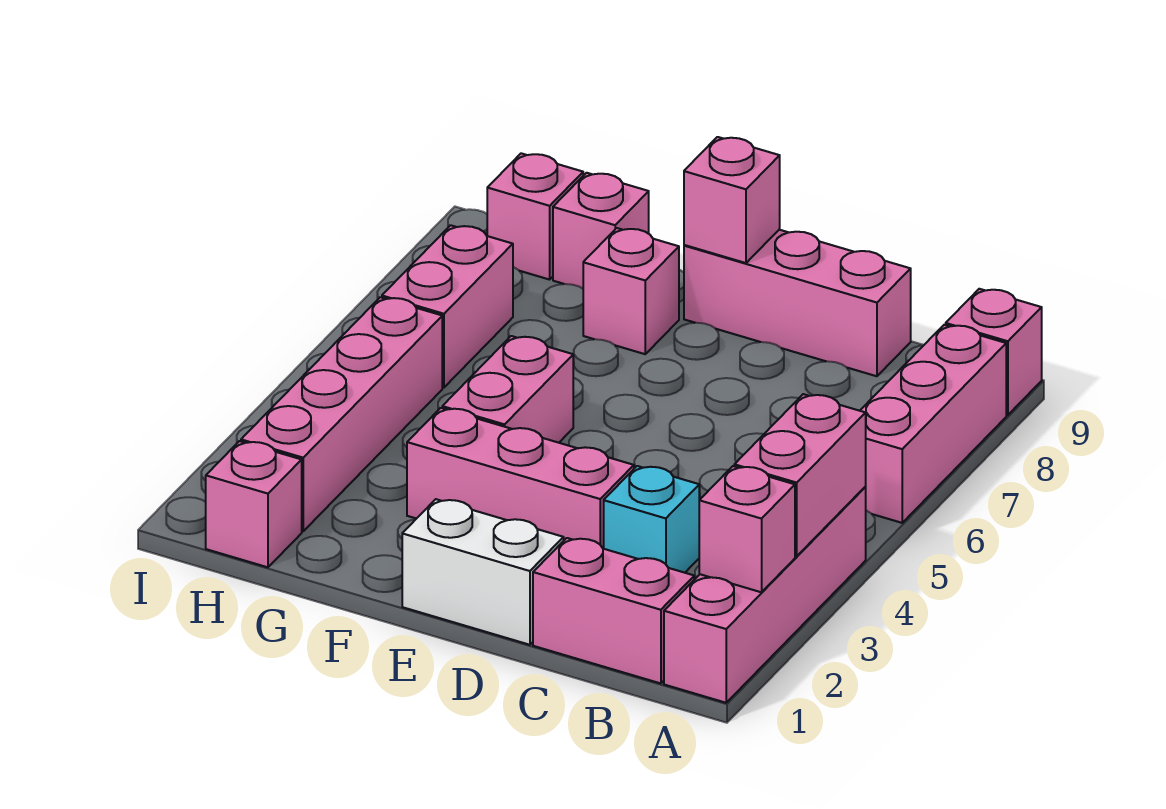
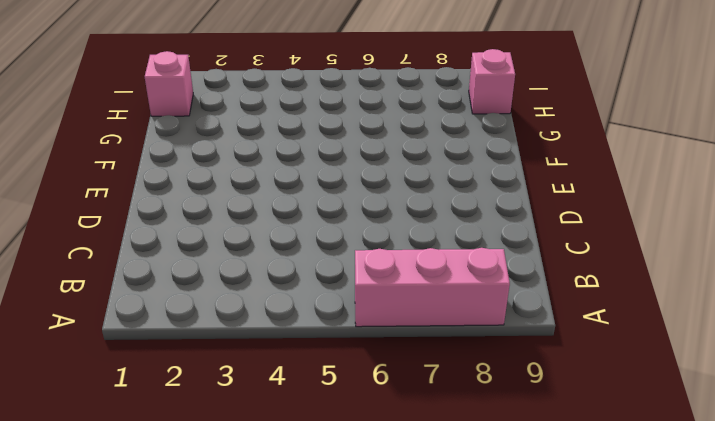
none -> pink brick A1:A4 level 1
none -> pink brick A9 level 1
none -> pink brick B1:C1 level 1

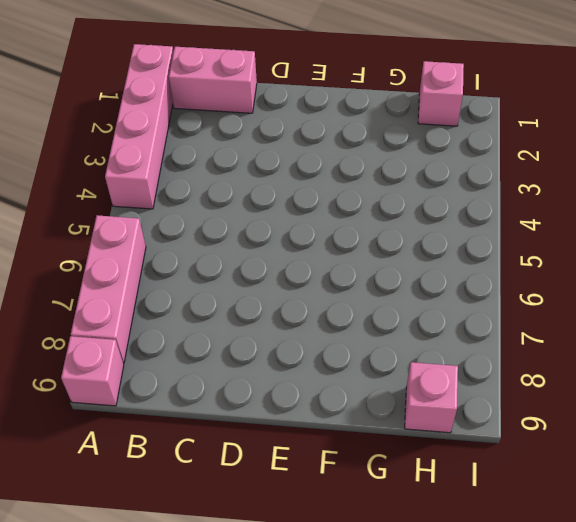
none -> cyan brick C3 level 1
none -> pink brick C9:E9 level 1
none -> white brick D1:E1 level 1

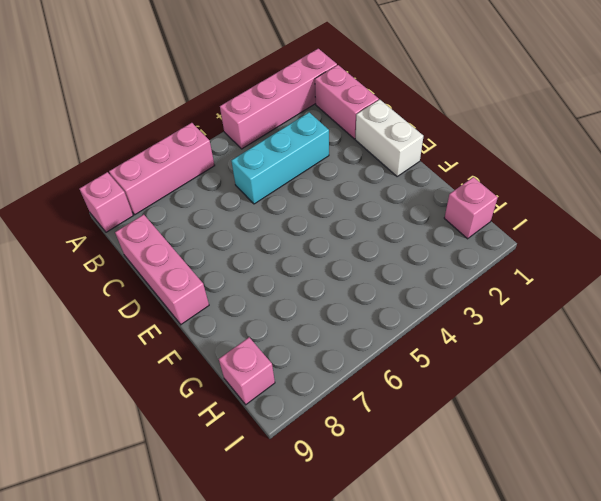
cyan brick C3:C5 level 1 -> cyan brick C3 level 1
none -> pink brick D3:F3 level 1
none -> pink brick F4:F5 level 1
none -> pink brick F8 level 1

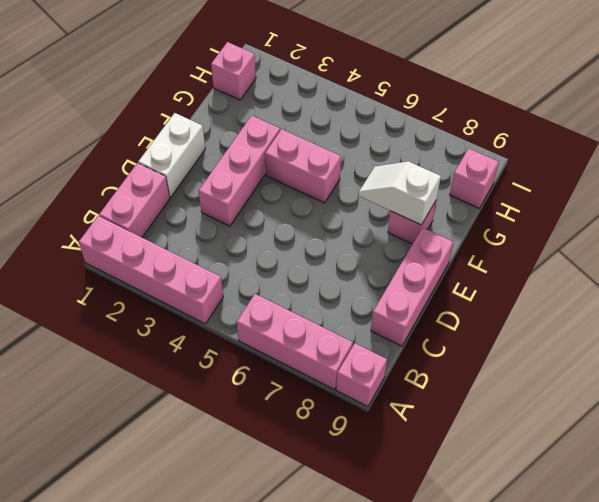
white slope F7:F8 level 2 top 8 -> none
none -> cyan brick C3 level 1
none -> pink brick G9 level 1
none -> pink brick H2:H5 level 1

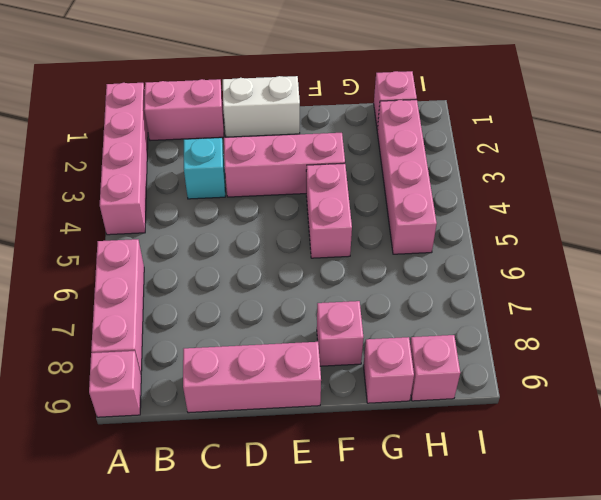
none -> pink brick H6:H7 level 1
none -> pink brick A2 level 2
none -> pink brick A3:A4 level 2

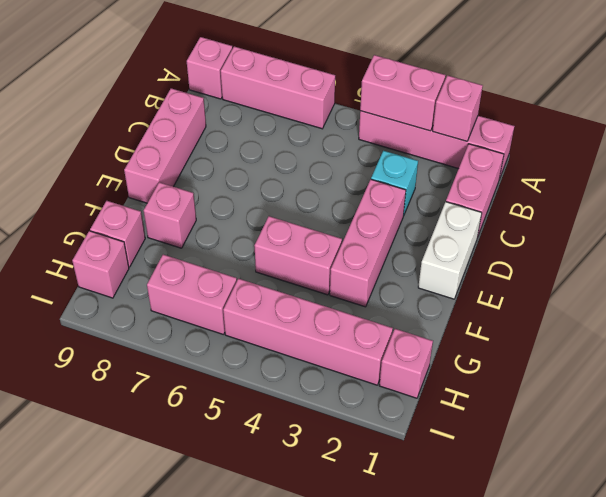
none -> pink brick E9 level 2

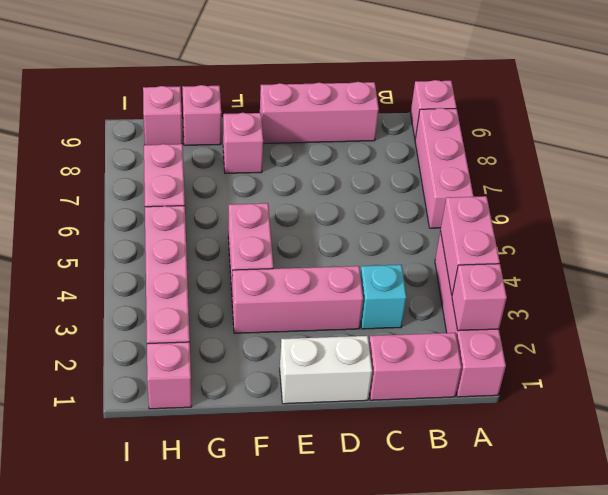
none -> pink brick E9 level 2

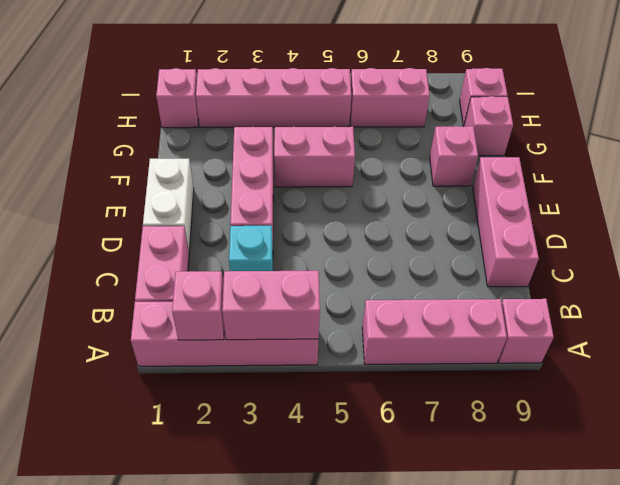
none -> pink brick E9 level 2

